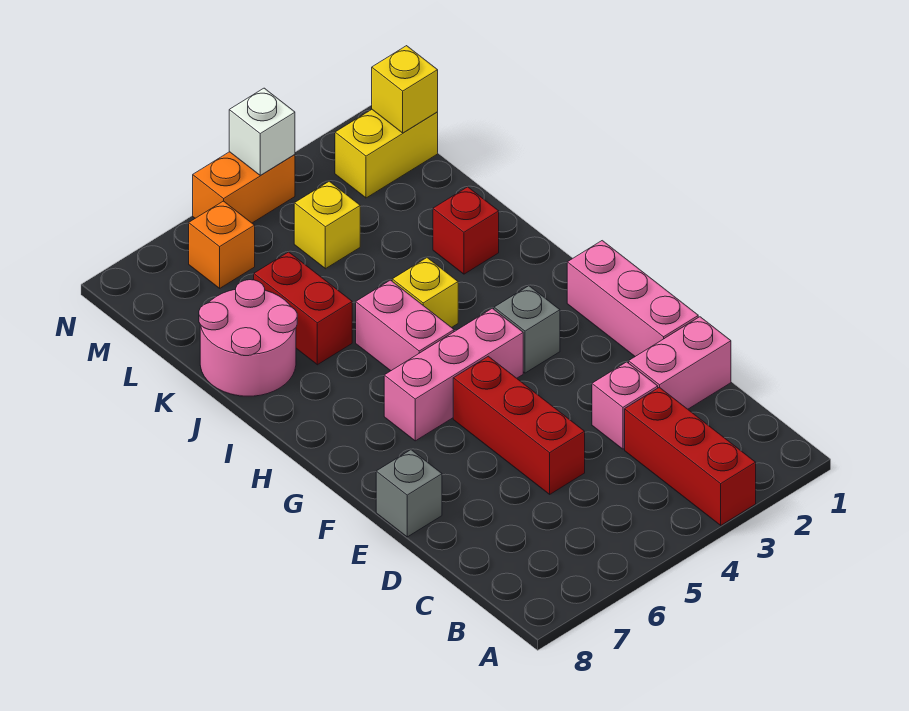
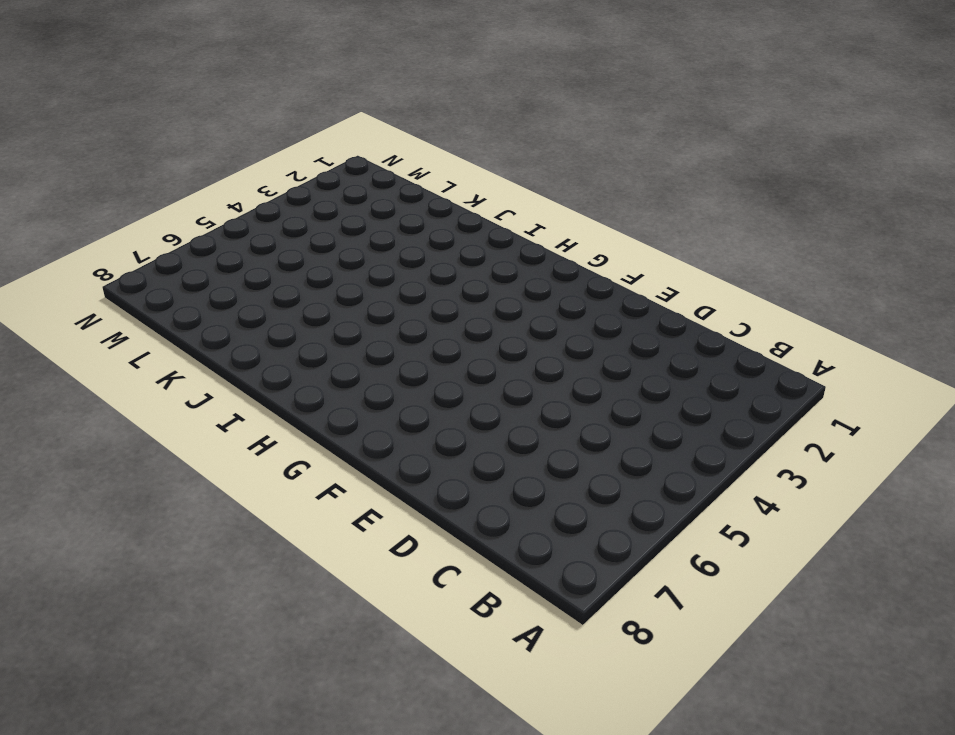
none -> red brick A3:C3 level 1
none -> pink brick D1:D2 level 1
none -> pink brick D3 level 1

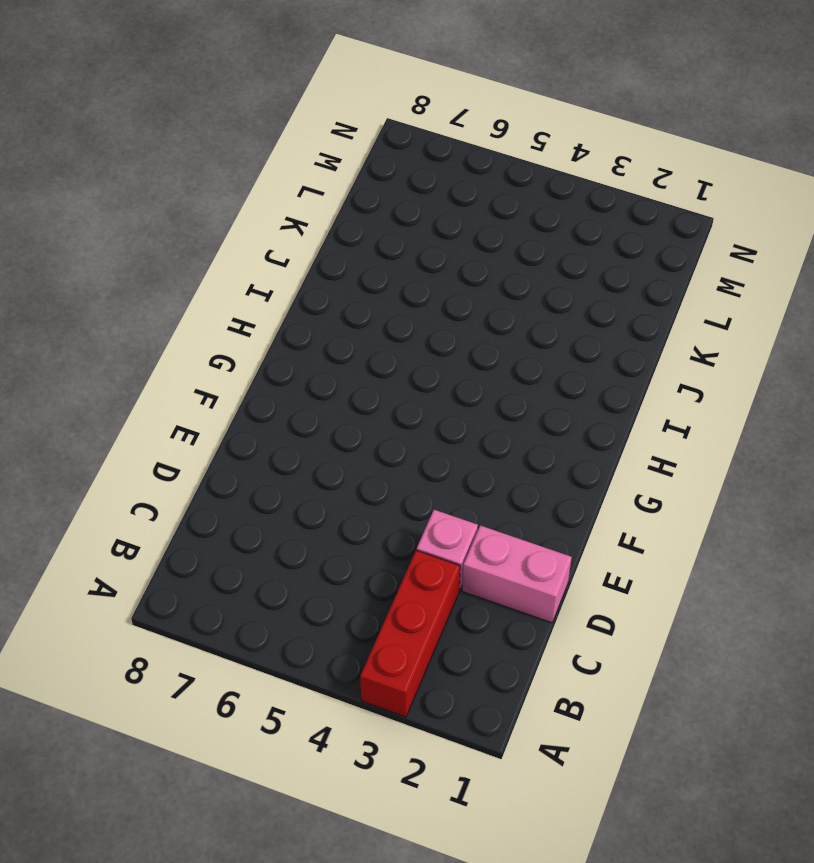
none -> red brick D5:F5 level 1
none -> pink brick E1:G1 level 1
none -> grey brick E8 level 1

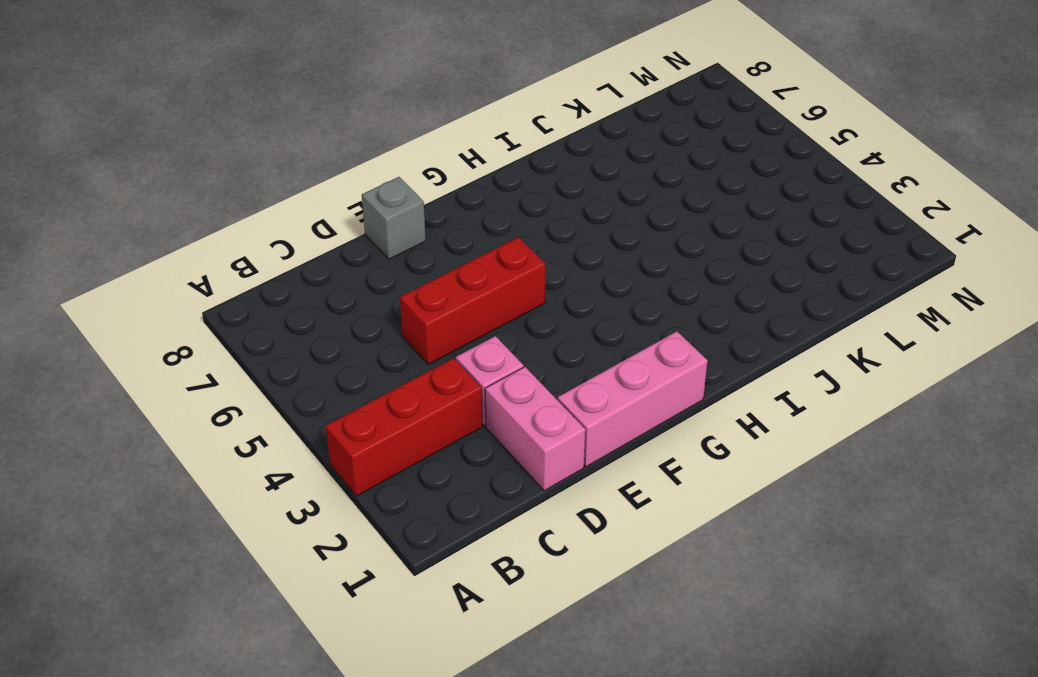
none -> grey brick G3 level 1
none -> pink brick G4:G6 level 1
none -> pink brick H5:I5 level 1

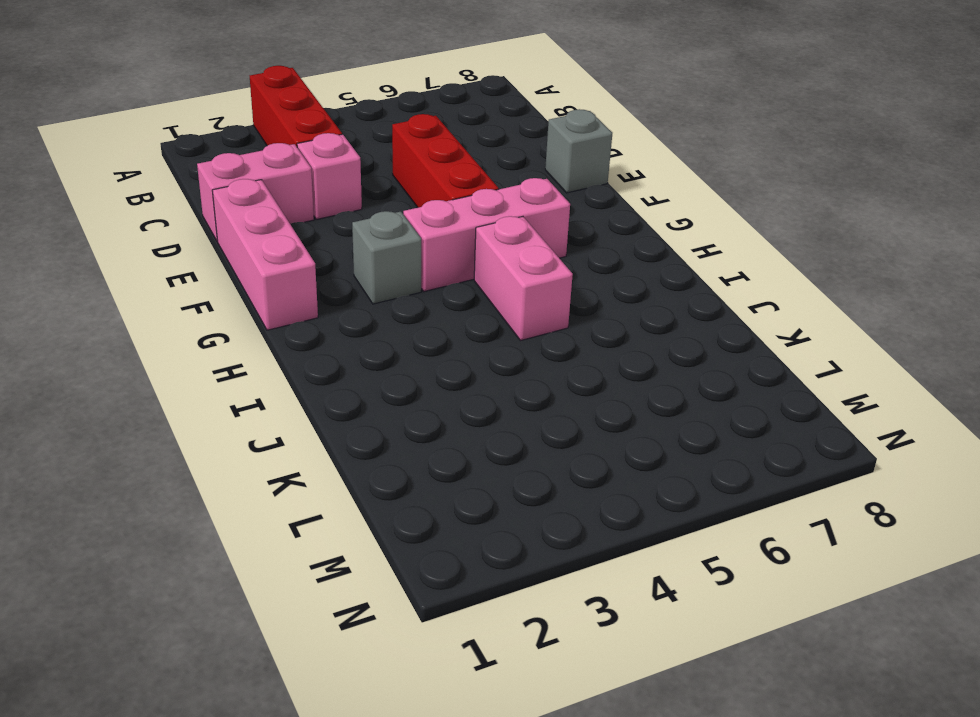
none -> yellow brick I4 level 1
none -> red brick J2 level 1
none -> red brick J6:K6 level 1

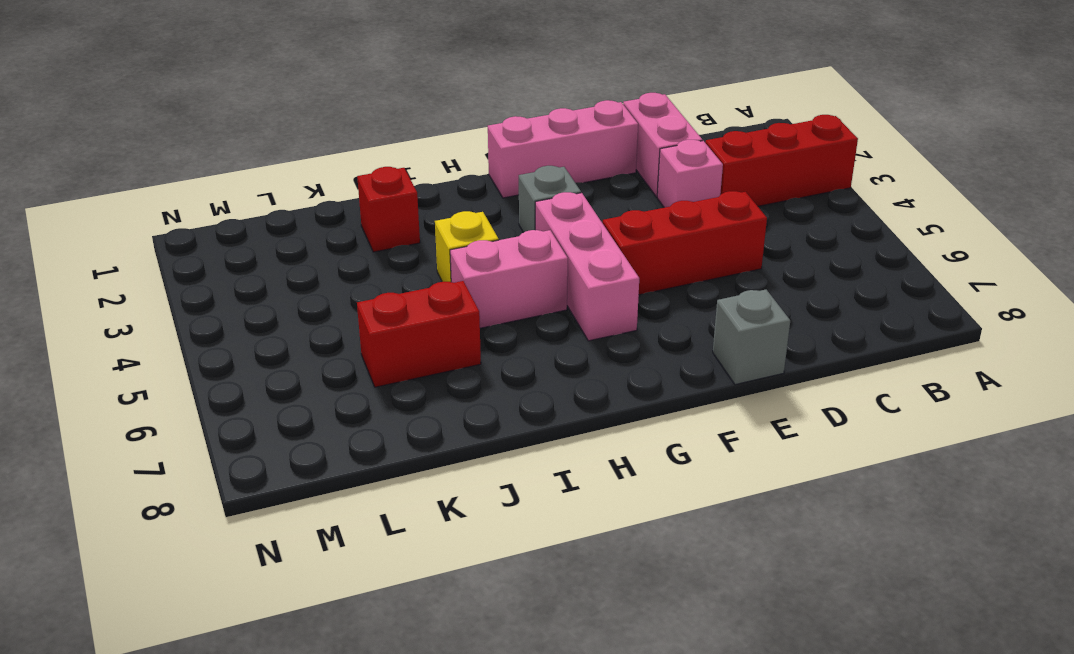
none -> pink round brick J7:K8 level 1
none -> yellow brick L4 level 1
none -> yellow brick M1:M2 level 1

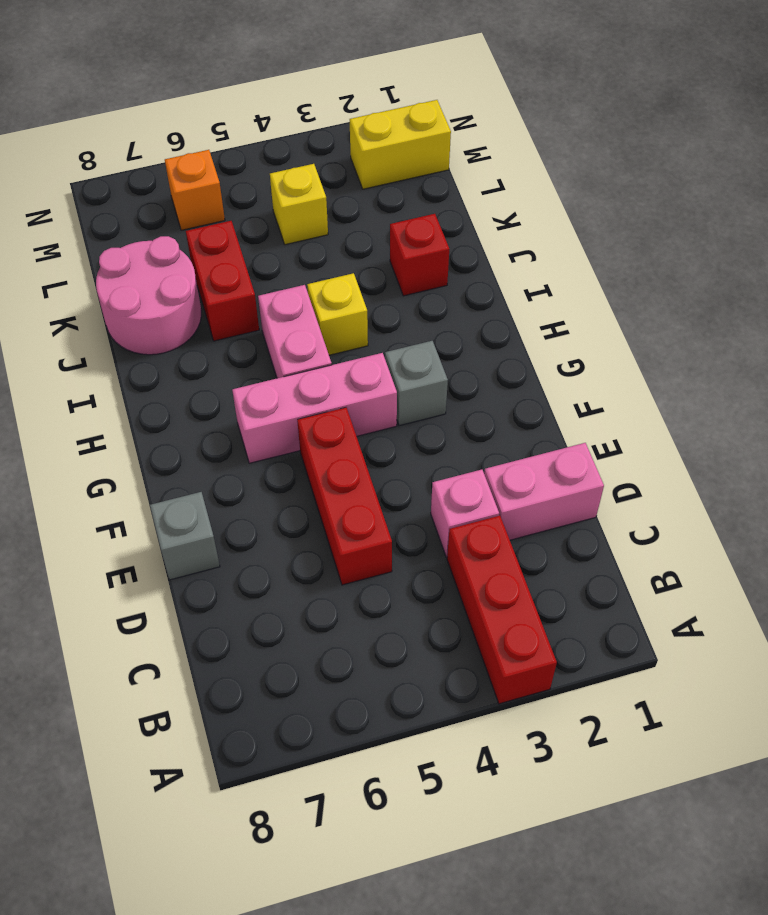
none -> pink brick E1:G1 level 1
none -> orange brick N4:N5 level 1
none -> yellow brick M1 level 2

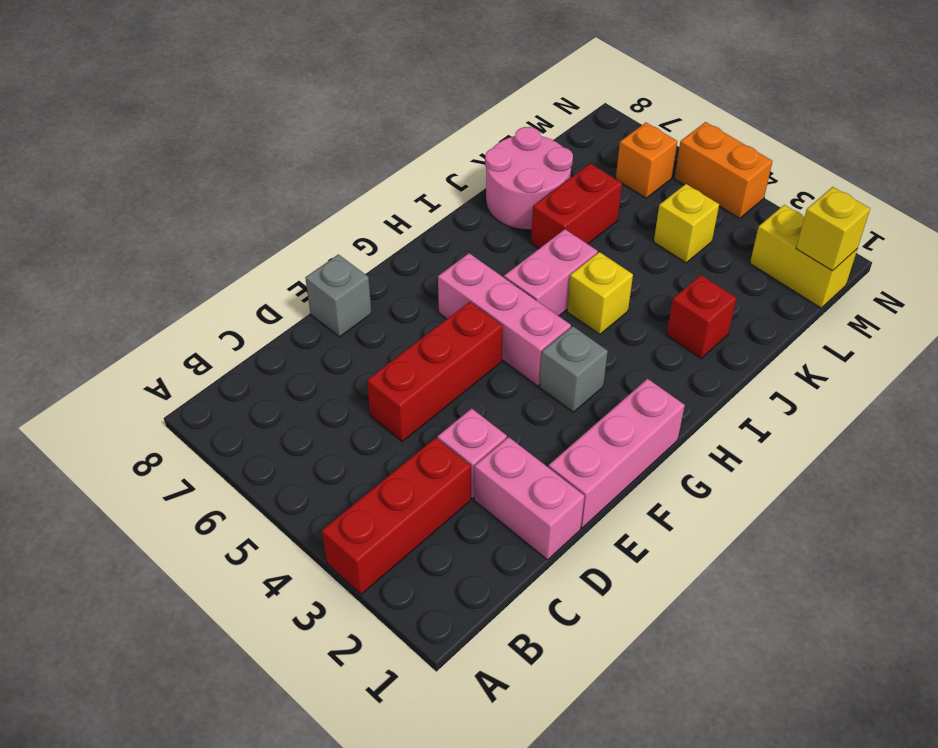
none -> white brick N4 level 2

